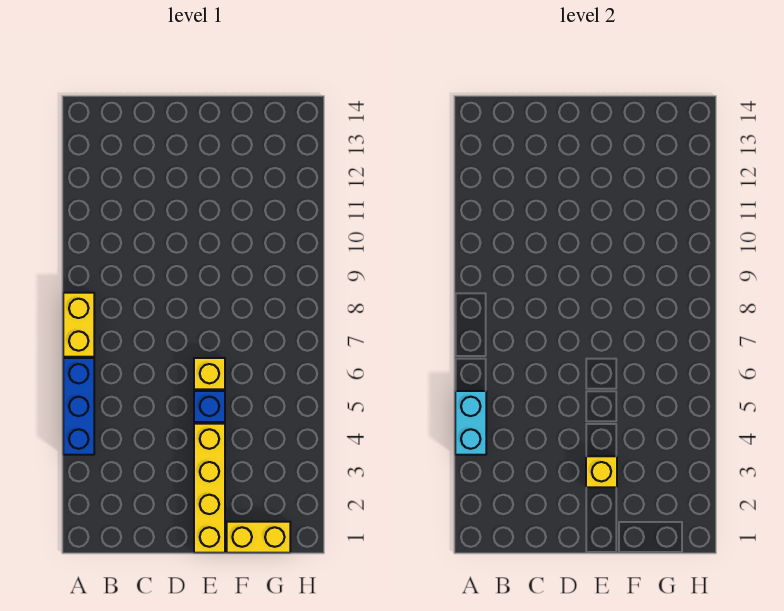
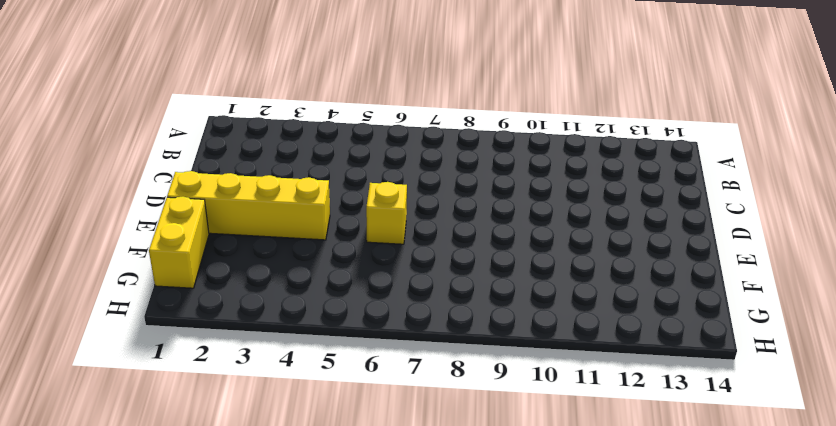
none -> blue brick A4:A6 level 1
none -> yellow brick A7:A8 level 1

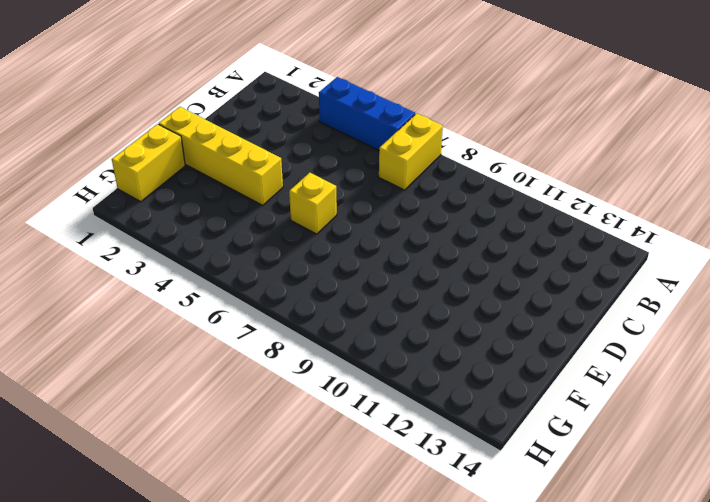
yellow brick A7:B7 level 1 -> yellow brick A7:A8 level 1
none -> blue brick E5 level 1
none -> cyan brick A4:A5 level 2

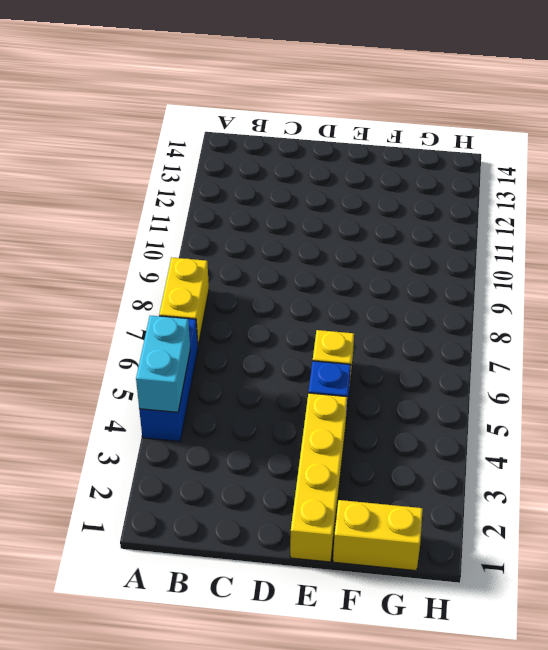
none -> yellow brick E3 level 2

